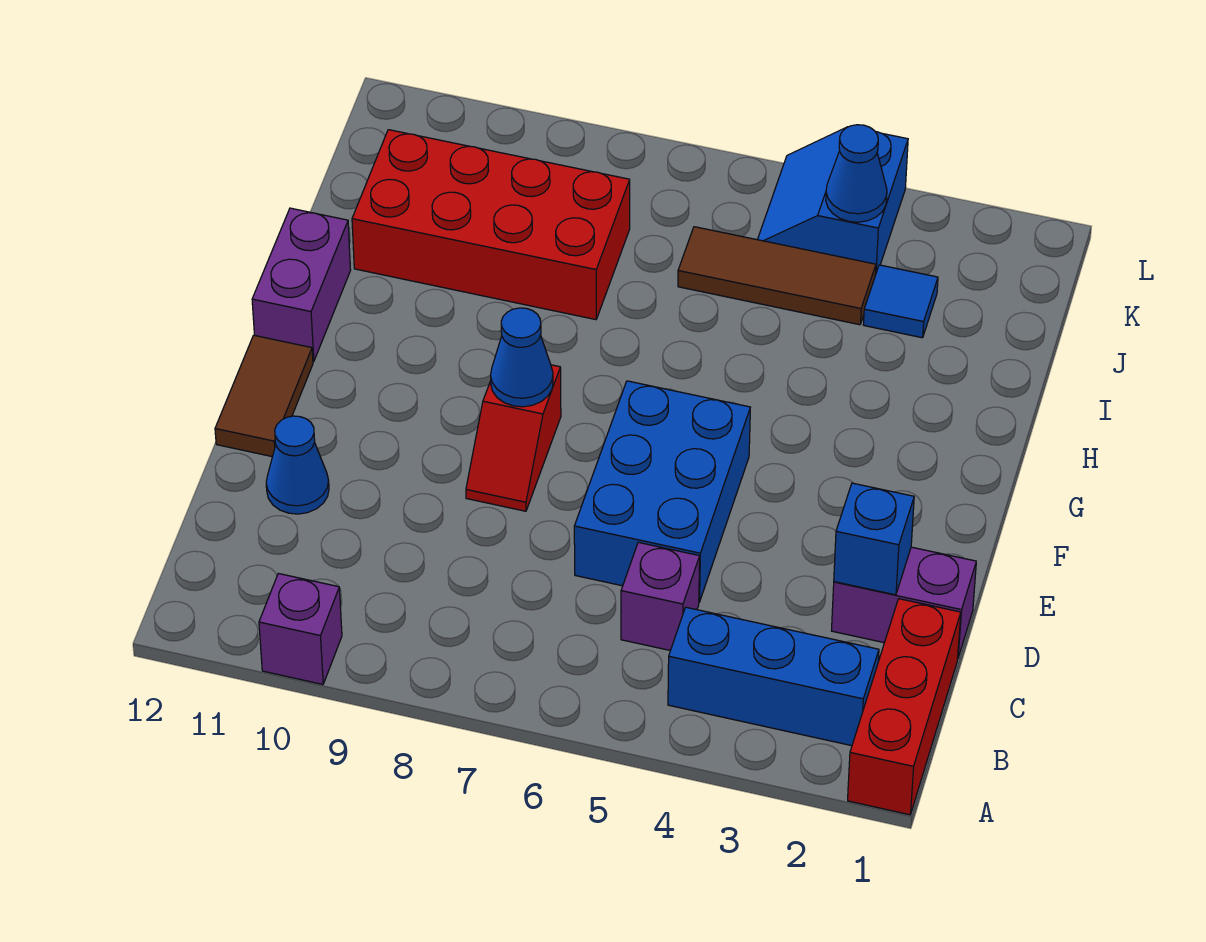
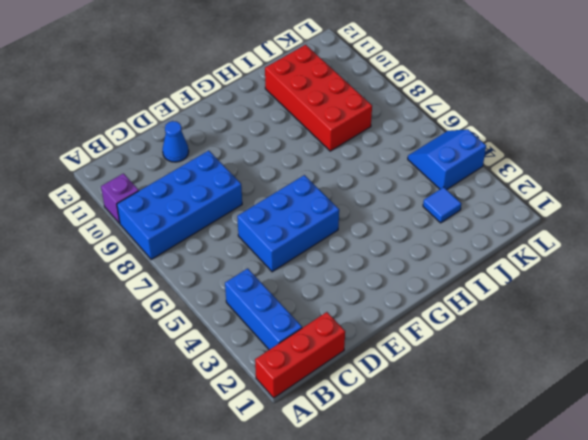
blue brick A8:D9 level 1 -> none
none -> purple brick C5 level 1
none -> purple brick D1:D2 level 1
none -> red slope E8:F8 level 1 top F

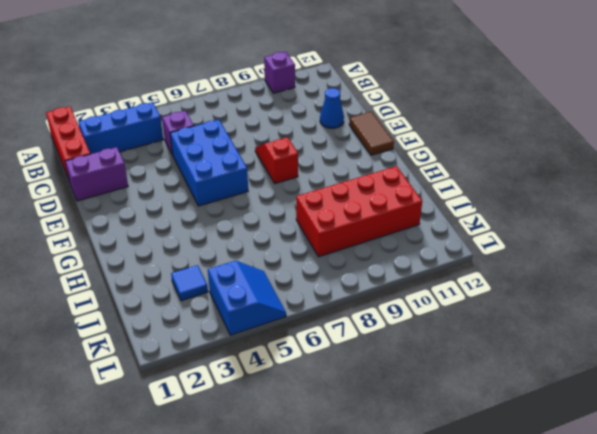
none -> purple brick G12:H12 level 1
none -> brown tile J4:J6 level 1
none -> blue brick D2 level 2

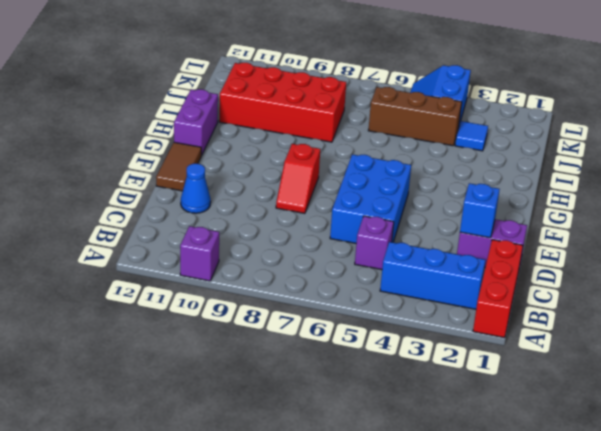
brown brick J4:J6 level 1 -> brown tile J4:J6 level 1
none -> blue cone F8 level 2
none -> blue cone K4 level 2

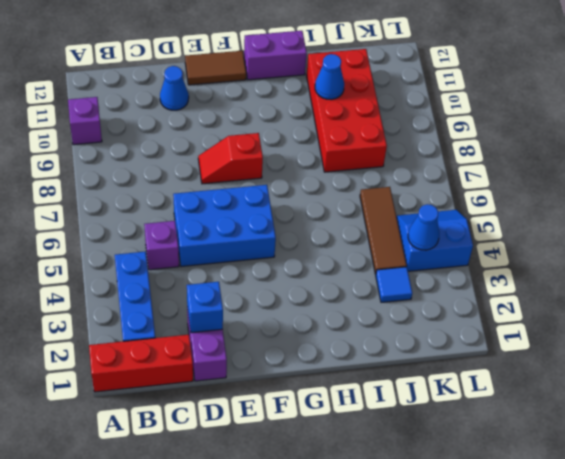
blue cone I10 level 2 -> blue cone F8 level 2

